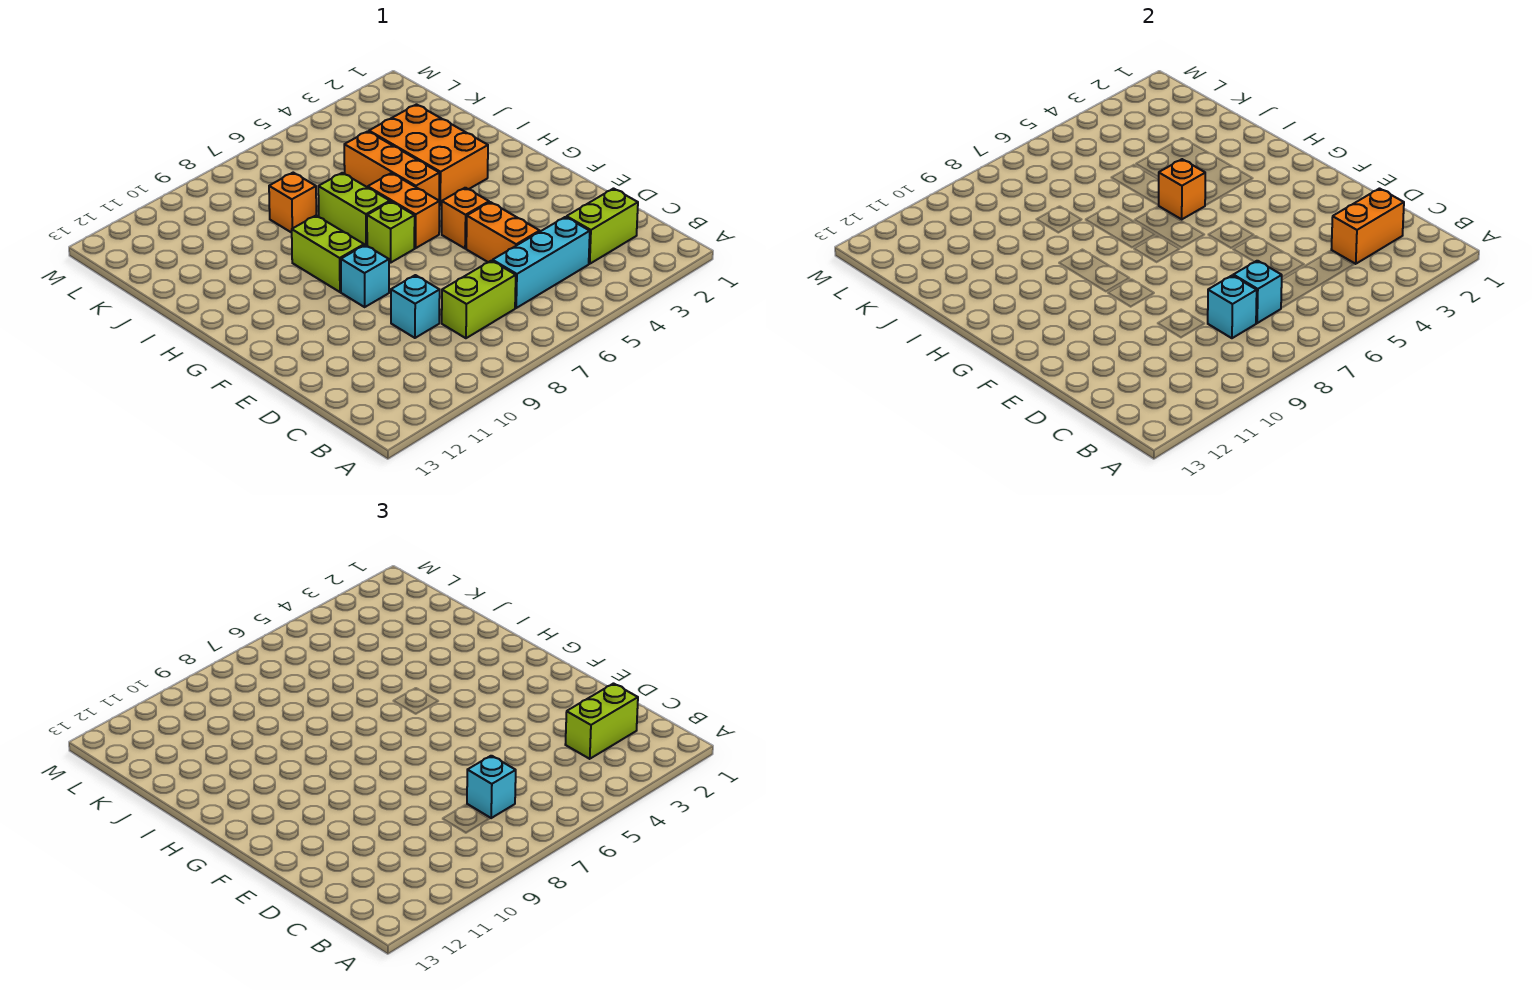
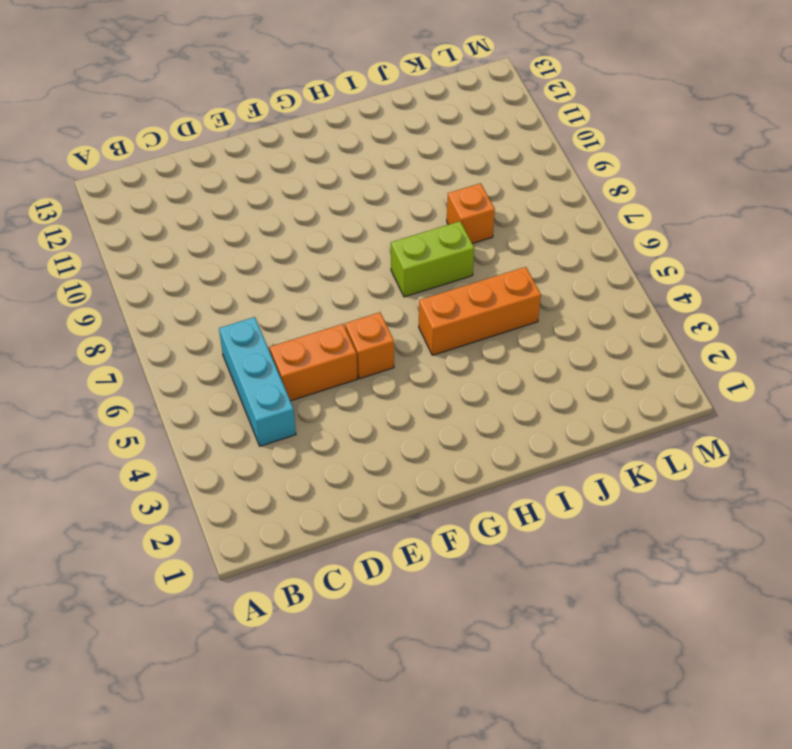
none -> lime brick C2:C3 level 1
none -> lime brick C7:C8 level 1
none -> cyan brick D9 level 1

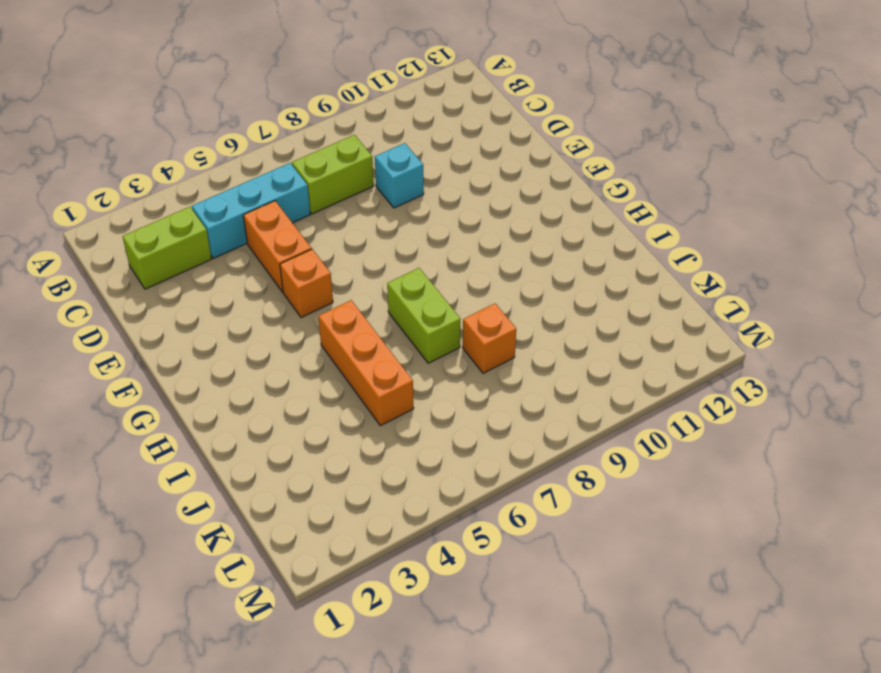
none -> cyan brick F9 level 1
none -> orange brick G6:H6 level 1
none -> lime brick G7 level 1

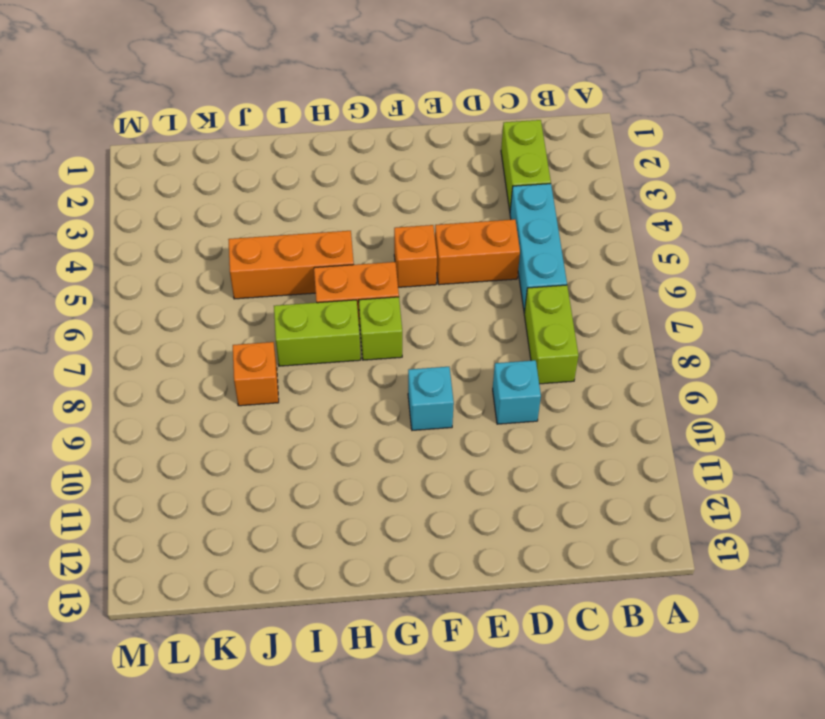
none -> lime brick G9:H9 level 1
none -> orange brick H3:J4 level 1
none -> orange brick C2:C3 level 2

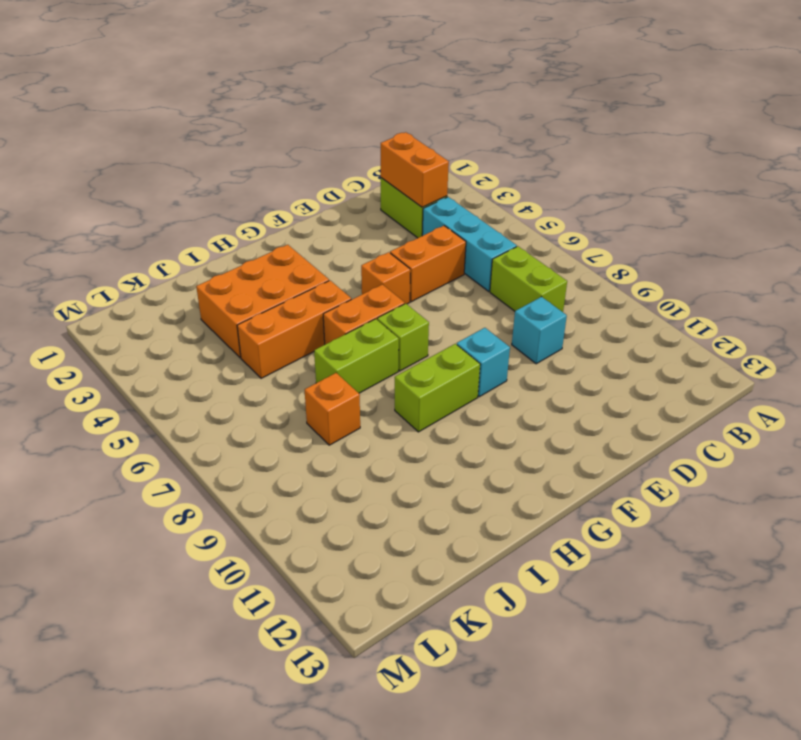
none -> cyan brick C7 level 2
none -> cyan brick C8 level 2
none -> orange brick H5 level 2

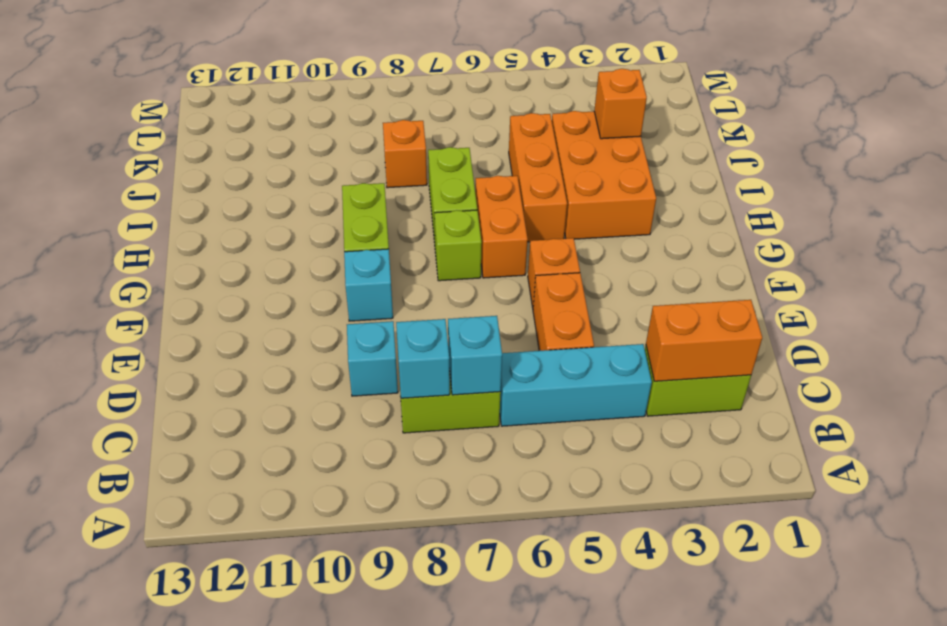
orange brick J3 level 2 -> orange brick H5 level 2
none -> lime brick C2:C3 level 3
none -> cyan brick C7 level 3

